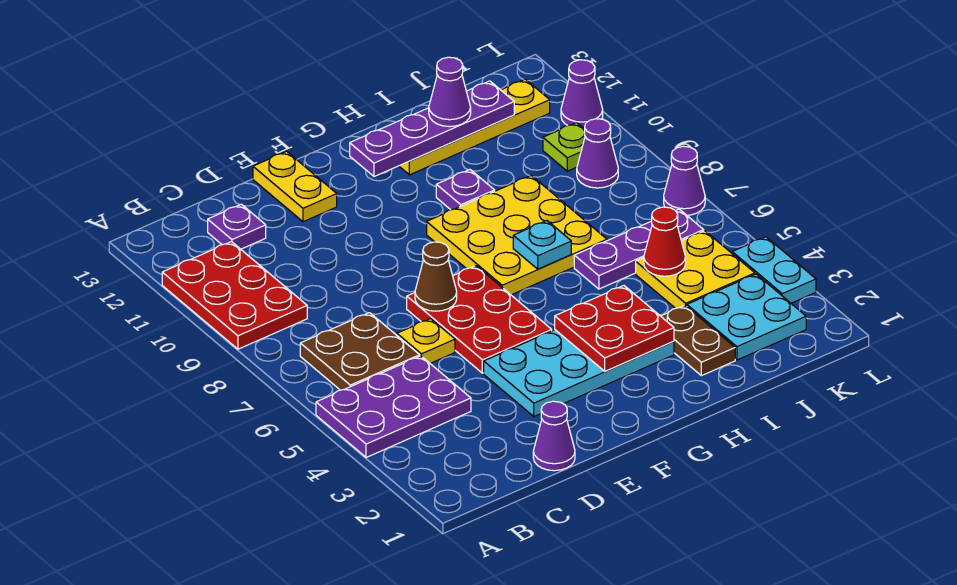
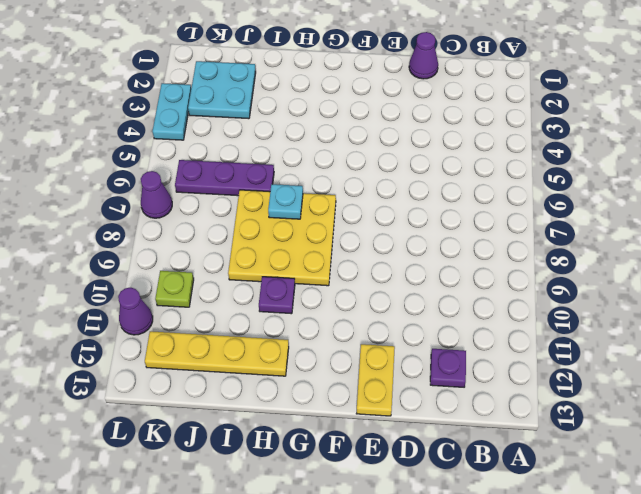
none -> purple plate A4:C5 level 1
none -> red plate A9:B11 level 1
none -> brown plate B6:C7 level 1

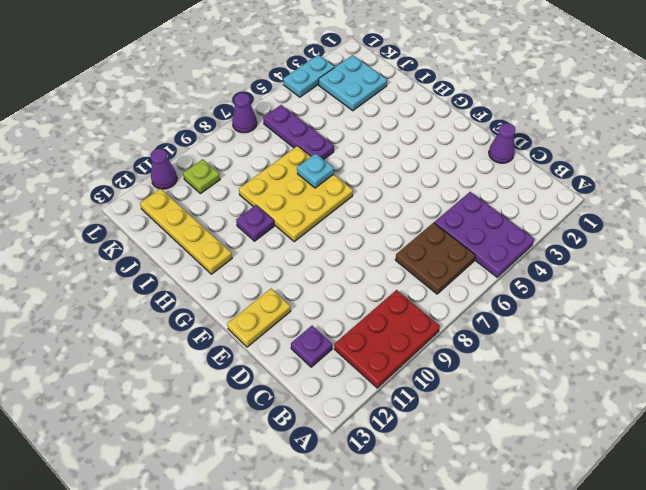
none -> yellow plate D6 level 1
none -> cyan plate E3:H4 level 1
none -> red plate E5:F7 level 1

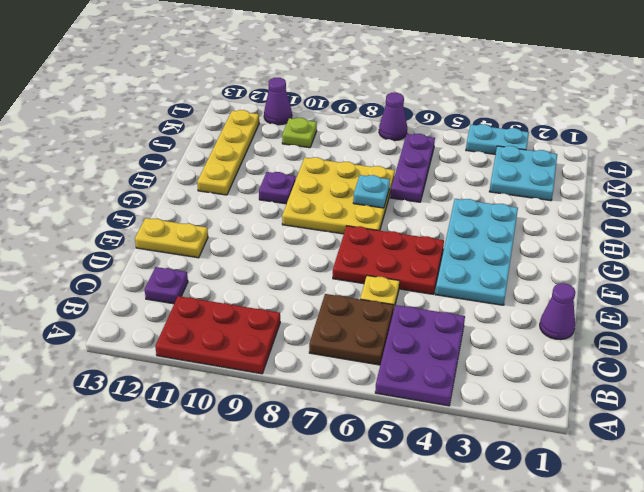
none -> brown plate I2:I3 level 1
none -> yellow plate J4:K5 level 1
none -> purple cone K9 level 1

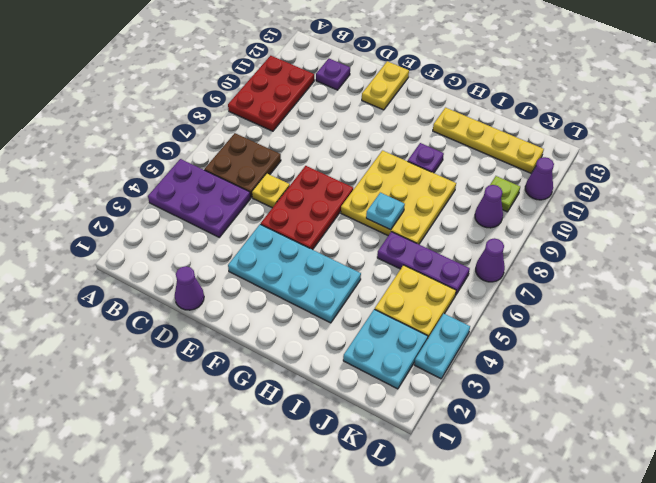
none -> brown plate I2:I3 level 1
none -> brown cone E7 level 2
none -> red plate G3:H4 level 2

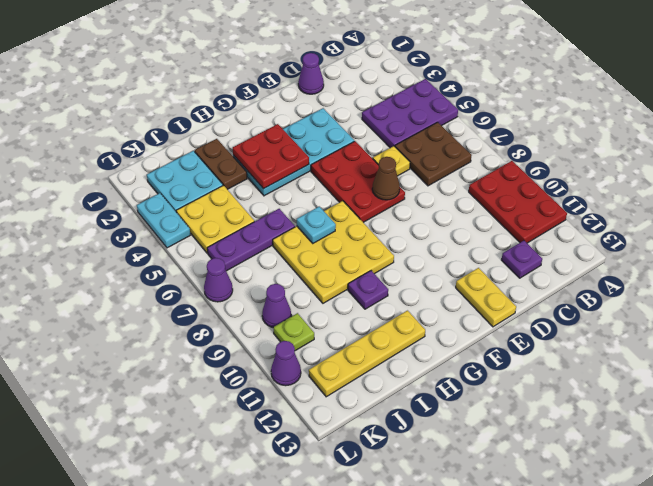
none -> purple plate G12:J12 level 2
none -> red cone J5 level 2
none -> purple cone I12 level 3

